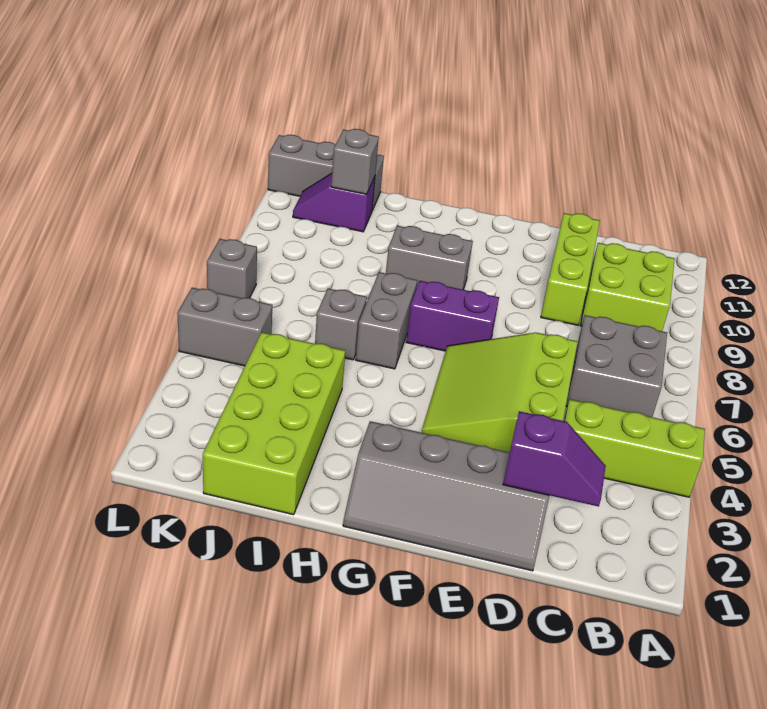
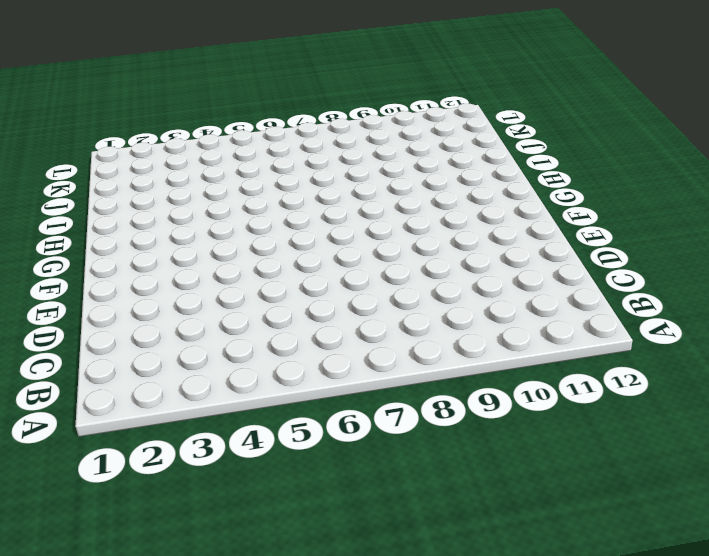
none -> lime brick A4:C4 level 1
none -> grey brick B6:C7 level 1
none -> lime brick B9:C10 level 1

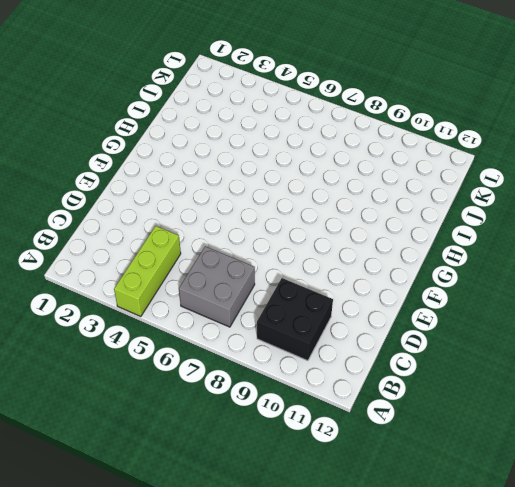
black brick B9:C10 level 1 -> lime brick B9:C10 level 1
none -> grey slope D1:G2 level 1 top 2
none -> lime slope D4:F6 level 1 top D
none -> lime brick D9:D11 level 1

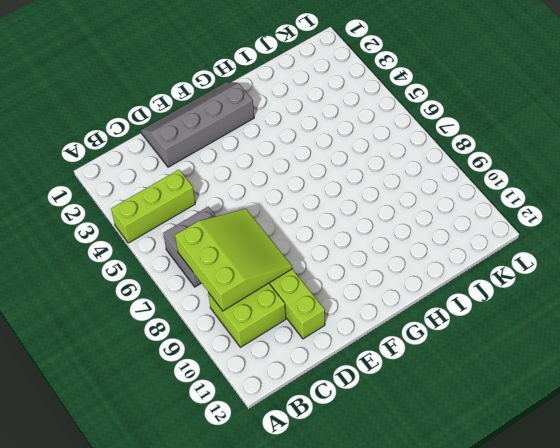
lime slope B7:D9 level 2 top B -> lime slope D4:F6 level 1 top D
none -> purple brick F7:G7 level 1
none -> grey brick G9:H9 level 1
none -> grey brick H6:H7 level 1

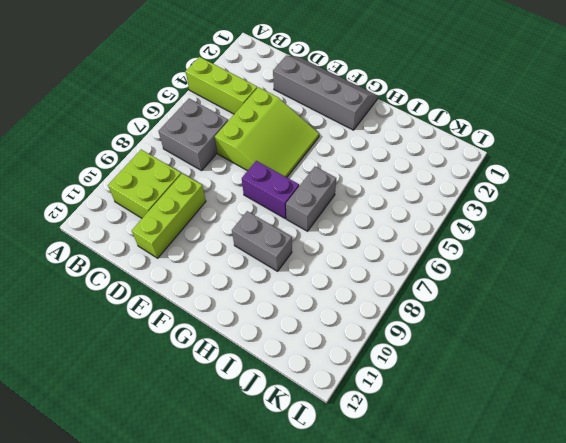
none -> lime brick I1:J4 level 1
none -> grey brick I6 level 1
none -> purple slope J11:K11 level 1 top J

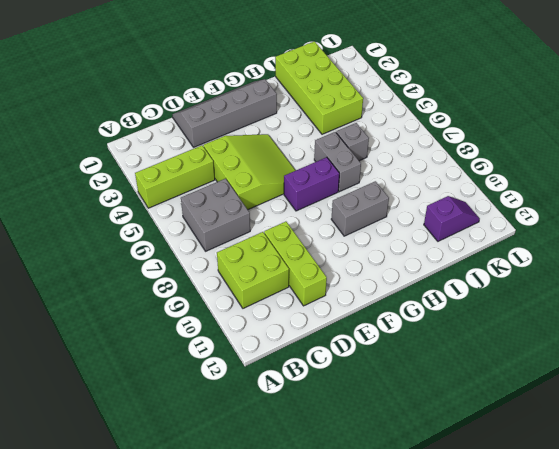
none -> grey brick J12:L12 level 1
none -> grey brick K5:L5 level 1
none -> grey brick L7 level 1

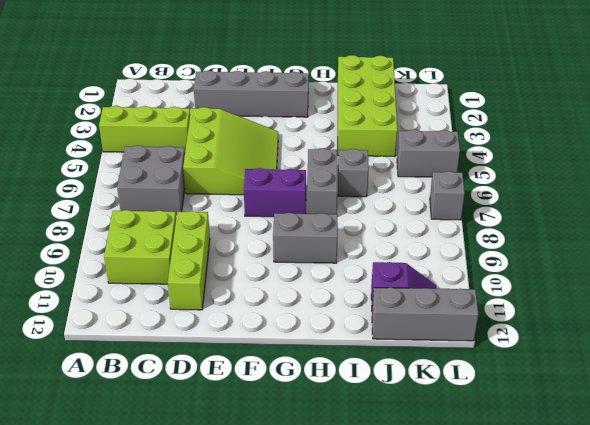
none -> purple slope C2:D2 level 2 top D
none -> grey brick J11 level 2

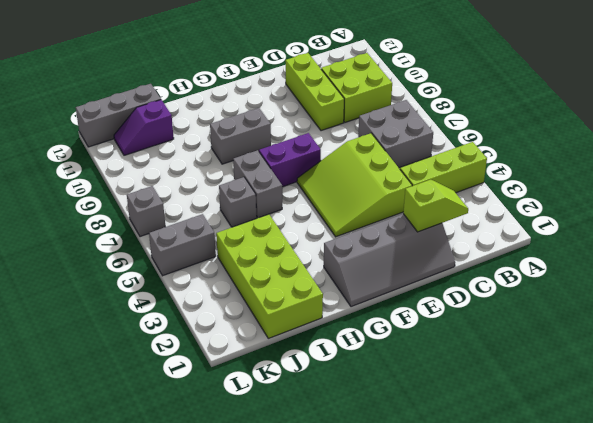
lime slope C2:D2 level 2 top D -> purple slope C2:D2 level 2 top D
none -> grey brick J11 level 2

